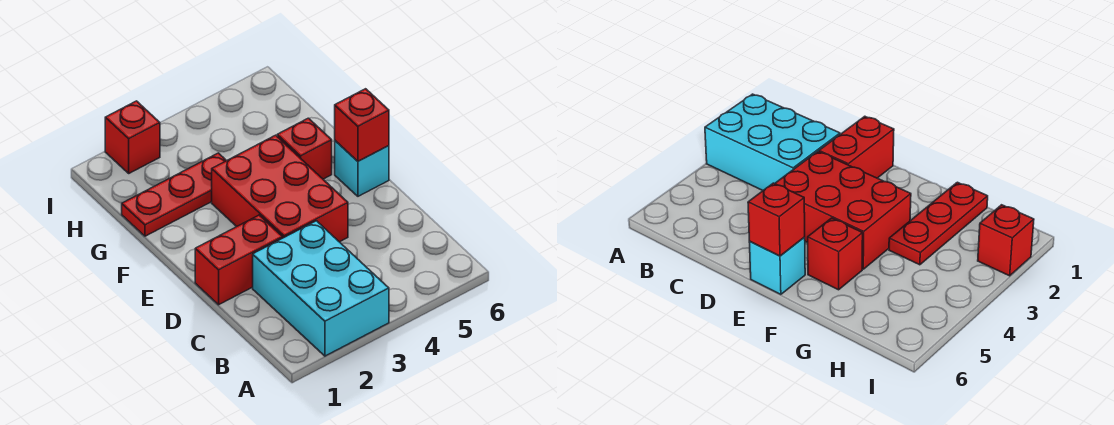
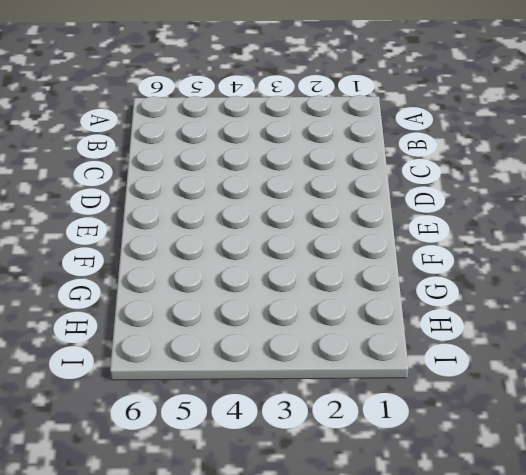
none -> cyan brick A2:C3 level 1
none -> red brick D1:D2 level 1

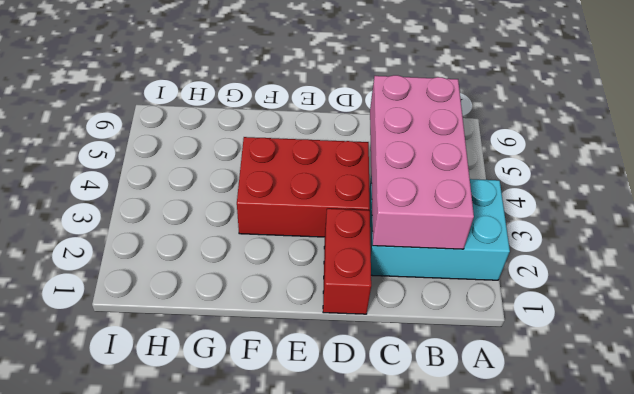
pink brick B2:C5 level 2 -> none
none -> cyan brick E6 level 1
none -> red brick F5 level 1

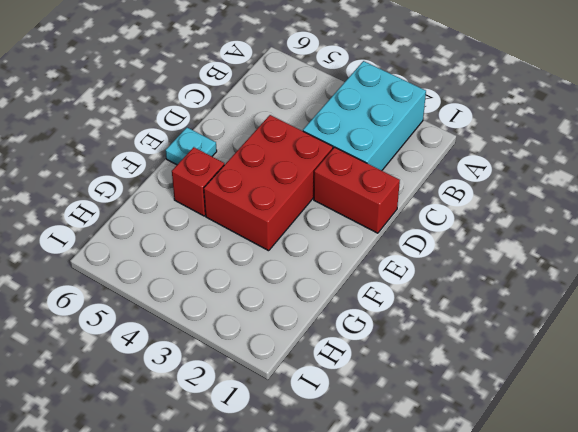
cyan plate E6 level 1 -> cyan brick E6 level 1
none -> red plate G1:G3 level 1
none -> red brick I2 level 1

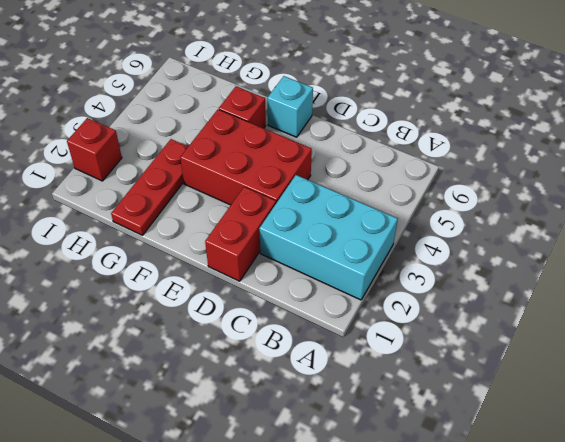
none -> red brick E6 level 2

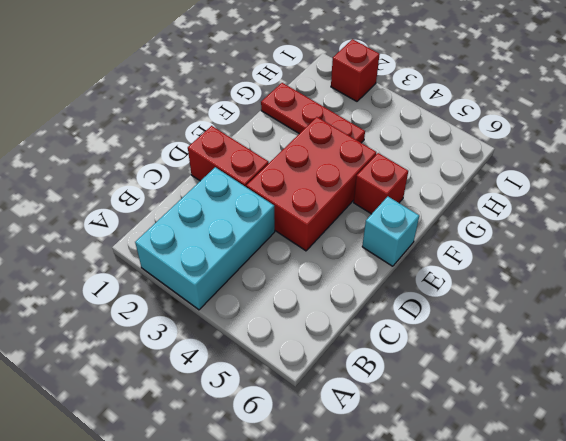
none -> red brick E6 level 2

